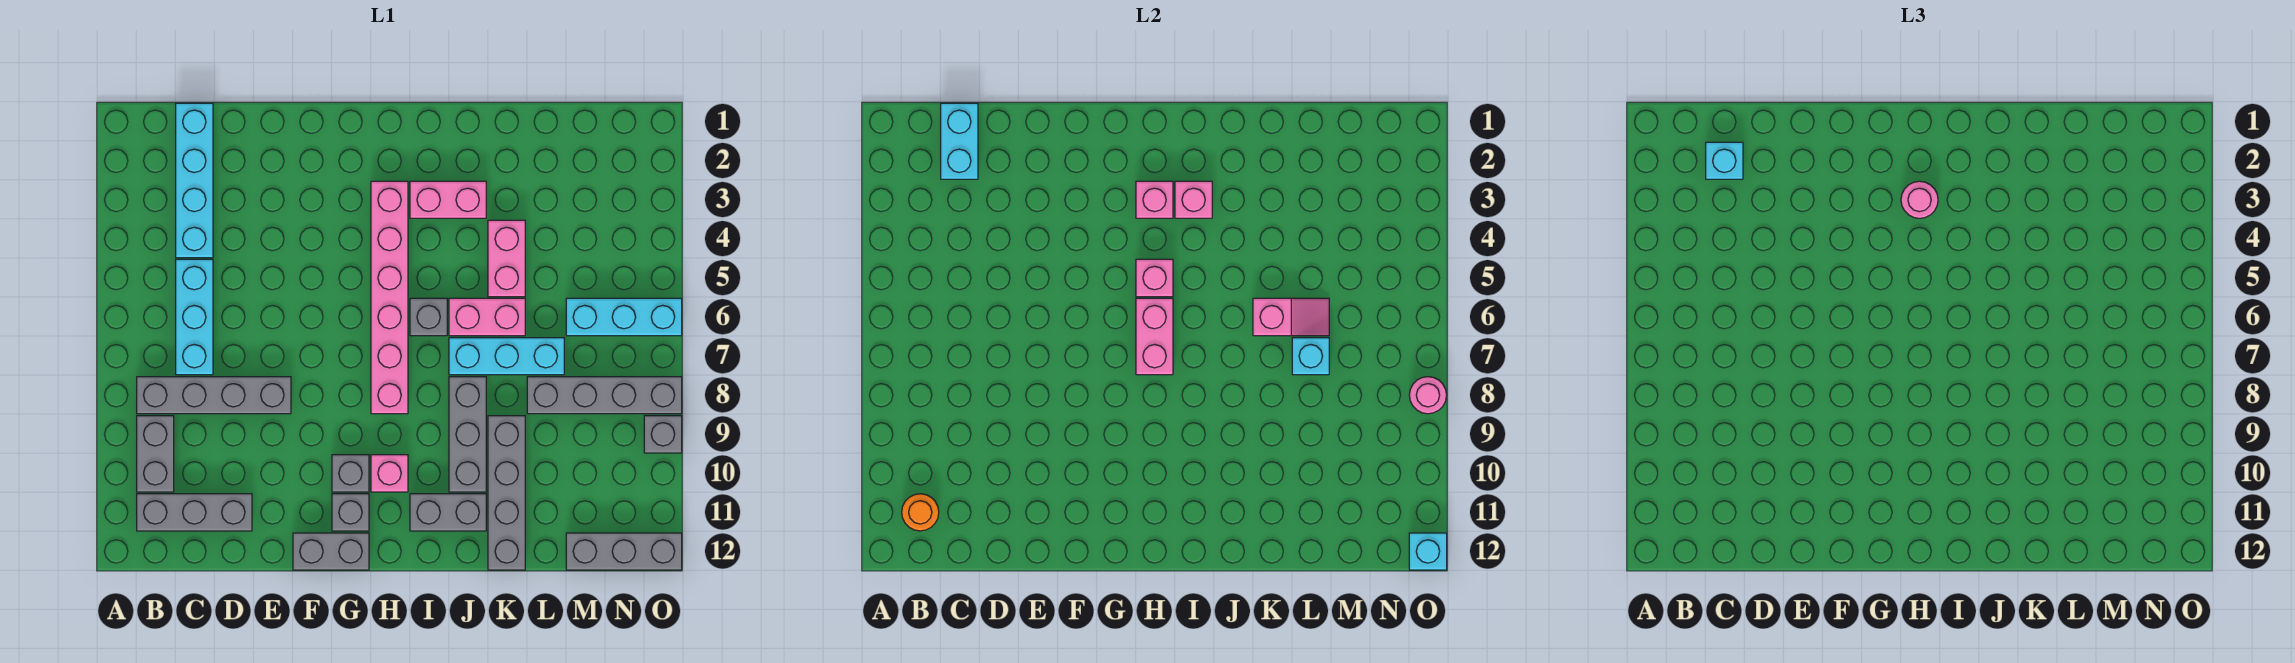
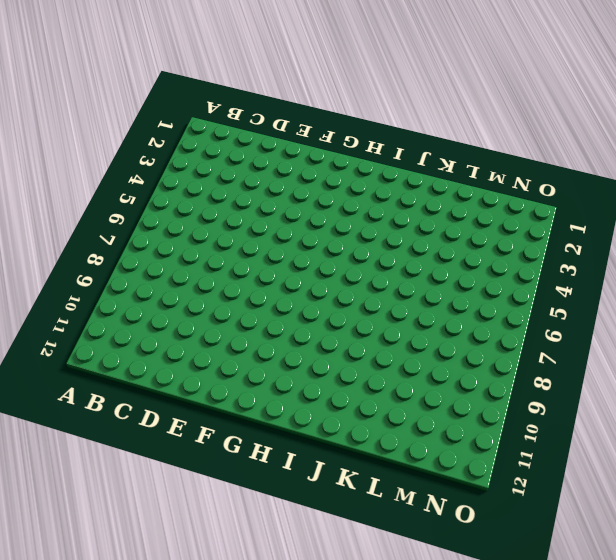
none -> grey brick B8:E8 level 1
none -> grey brick B9:B10 level 1
none -> grey brick B11:D11 level 1
none -> cyan brick C1:C4 level 1

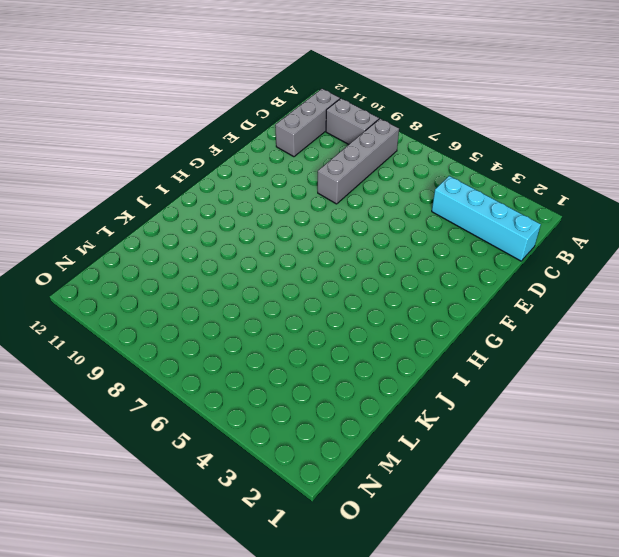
none -> cyan brick C5:C7 level 1
none -> grey brick F12:G12 level 1
none -> grey brick G10 level 1
none -> grey brick G11 level 1

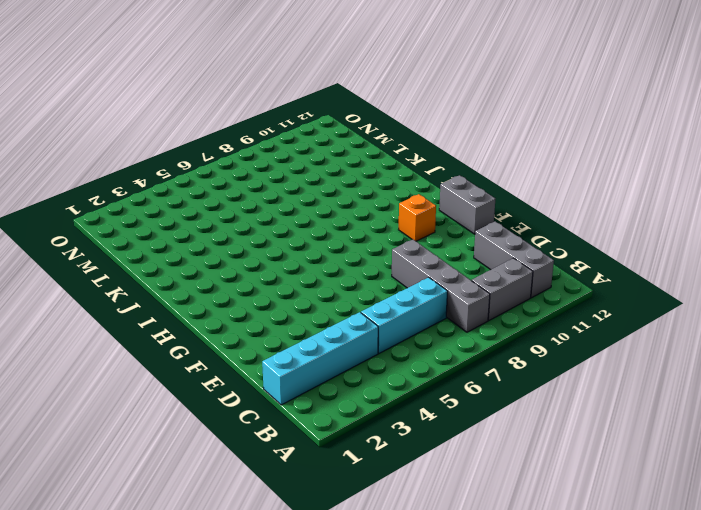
orange brick G10 level 1 -> grey brick G10 level 1
none -> grey brick G11 level 1
none -> pink brick H3:H8 level 1
none -> pink brick H10 level 1
none -> pink brick I3:J3 level 1

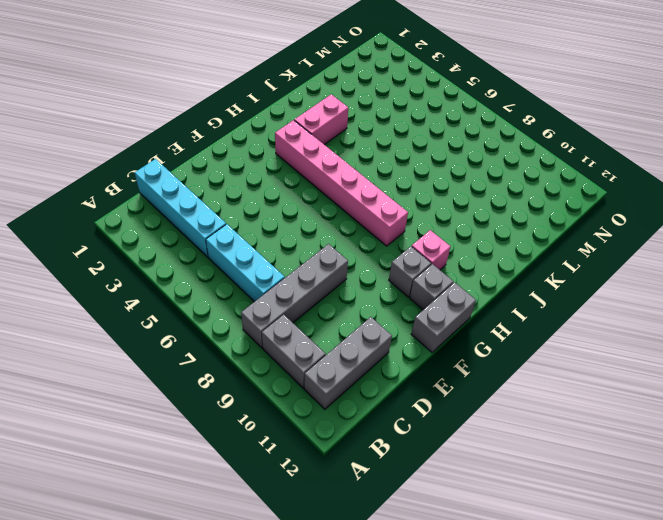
none -> grey brick I6 level 1
none -> grey brick I11:J11 level 1
none -> pink brick J6:K6 level 1
none -> cyan brick J7:L7 level 1

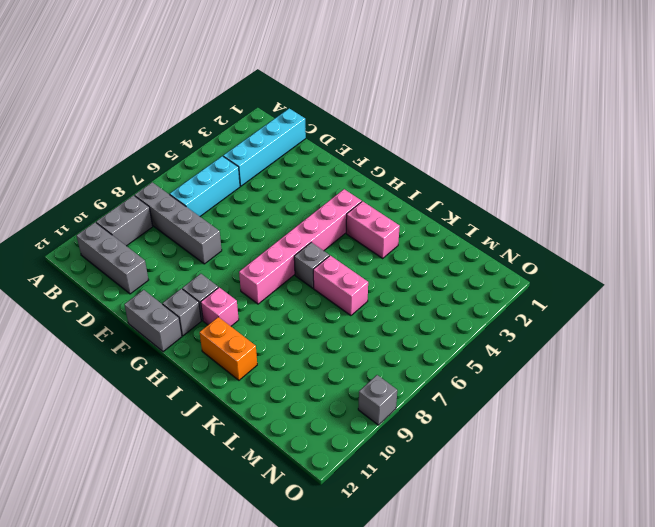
orange brick I11:J11 level 1 -> grey brick I11:J11 level 1
none -> cyan brick J7:L7 level 1
none -> grey brick J8:J10 level 1
none -> pink brick K4:K5 level 1
none -> grey brick K9:K12 level 1

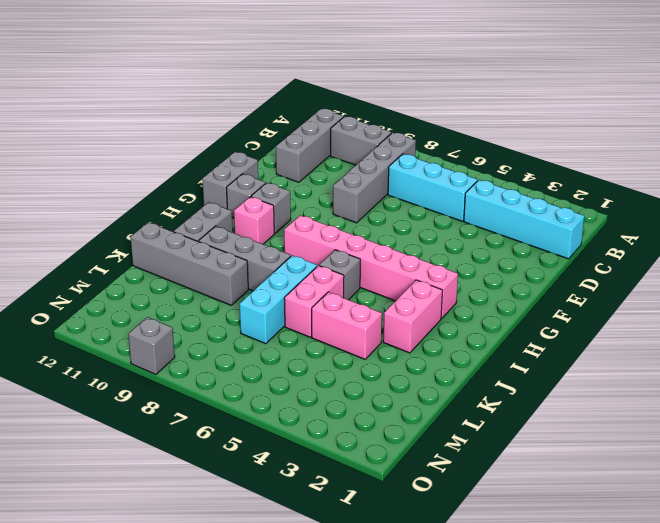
none -> grey brick L8:O8 level 1
none -> cyan brick M6:O6 level 1
none -> grey brick M12:O12 level 1
none -> orange round brick B11 level 2

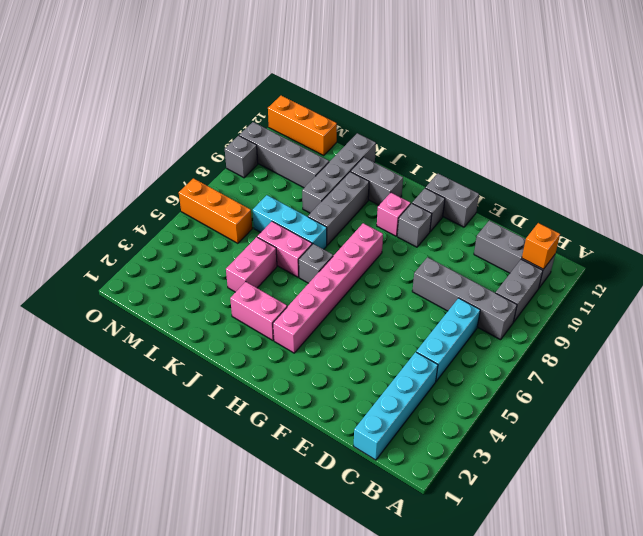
orange brick B11 level 2 -> orange round brick B11 level 2
grey brick L10:O10 level 1 -> grey brick L8:O8 level 1
orange brick M6:O6 level 1 -> cyan brick M6:O6 level 1
orange brick M12:O12 level 1 -> grey brick M12:O12 level 1
none -> cyan brick C1:C2 level 2
none -> pink brick H3 level 2
none -> pink brick H5 level 2
none -> pink brick H6:H7 level 2

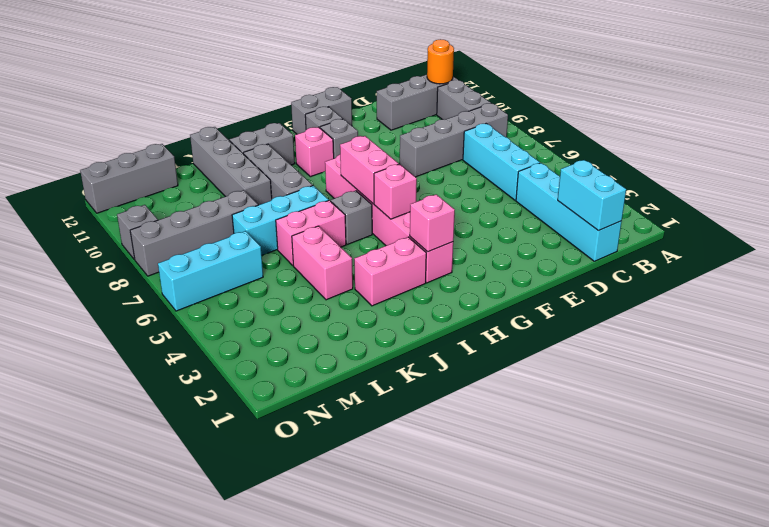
none -> pink brick I3 level 2
none -> pink slope K6:L6 level 2 top K
none -> cyan brick L7 level 2
none -> pink round brick O8 level 2

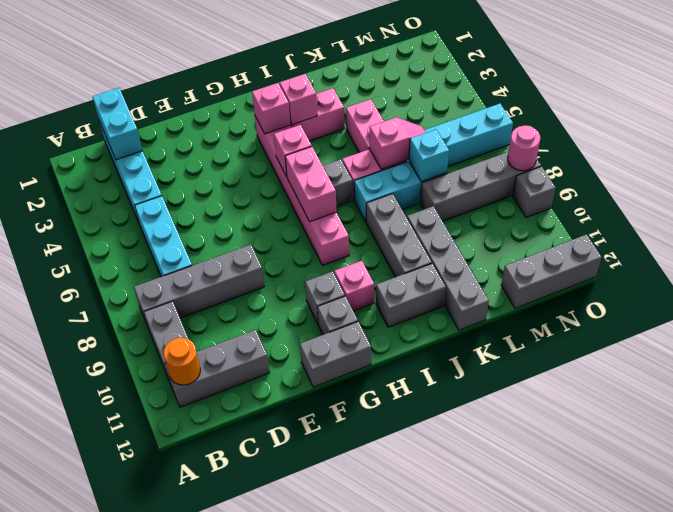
none -> cyan brick O12 level 2
none -> cyan brick C2 level 3
none -> pink round brick H3 level 3

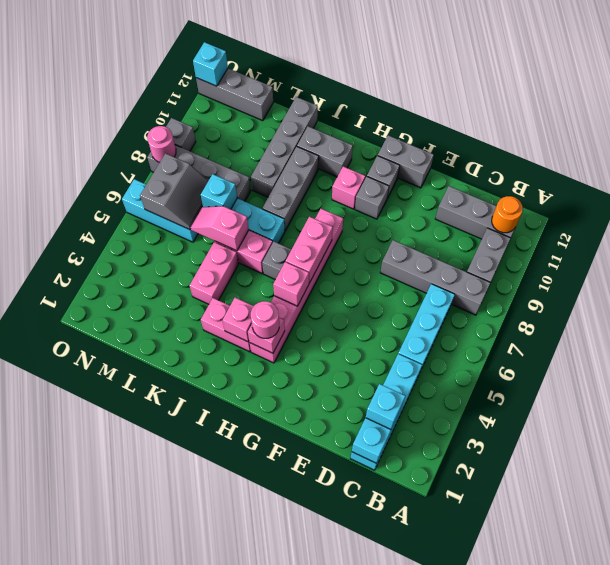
grey slope M6:N7 level 2 top N -> none

